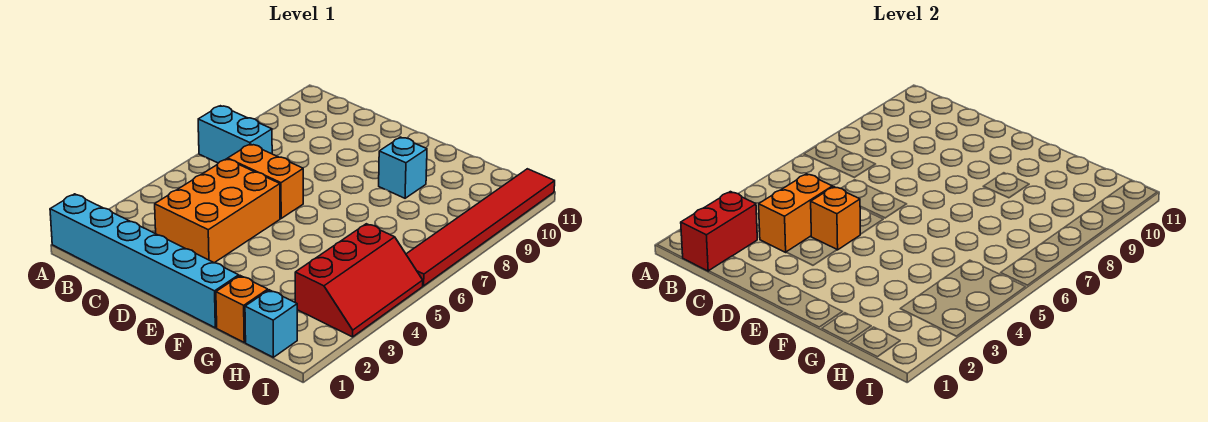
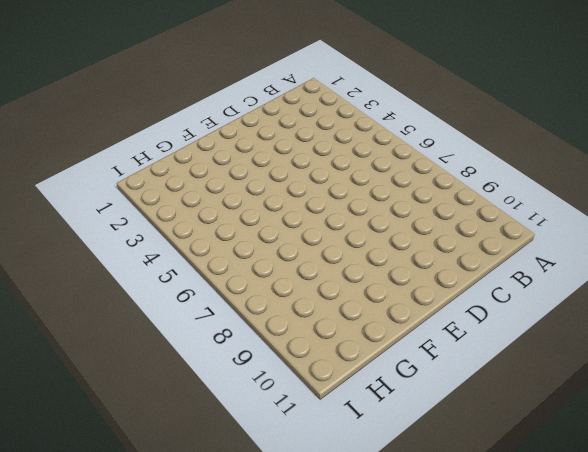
none -> cyan brick A1:F1 level 1
none -> cyan brick A7:B7 level 1
none -> orange brick C3:D5 level 1

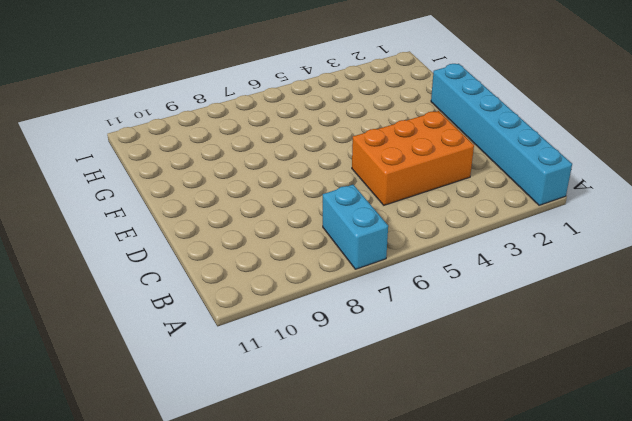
none -> orange brick C6:D6 level 1
none -> cyan brick F9 level 1
none -> orange brick G1 level 1

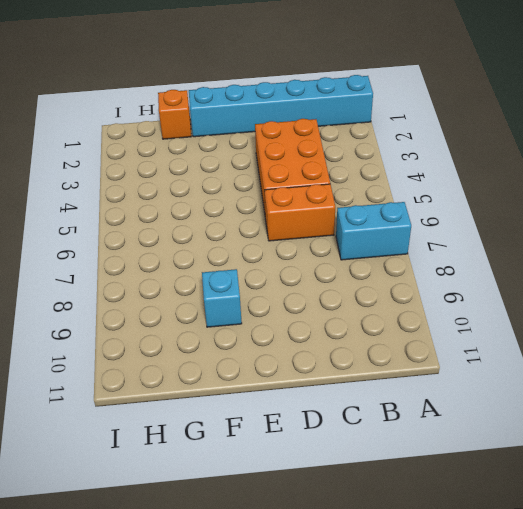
none -> cyan brick H1 level 1
none -> red slope H3:I5 level 1 top H
none -> red tile I6:I11 level 1

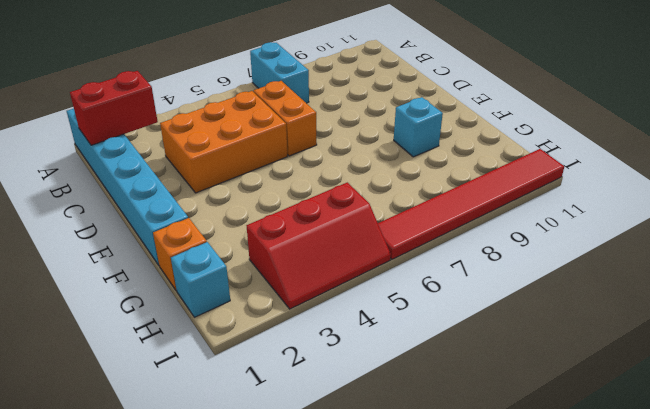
none -> orange brick C3:C4 level 2
none -> orange brick D4 level 2

